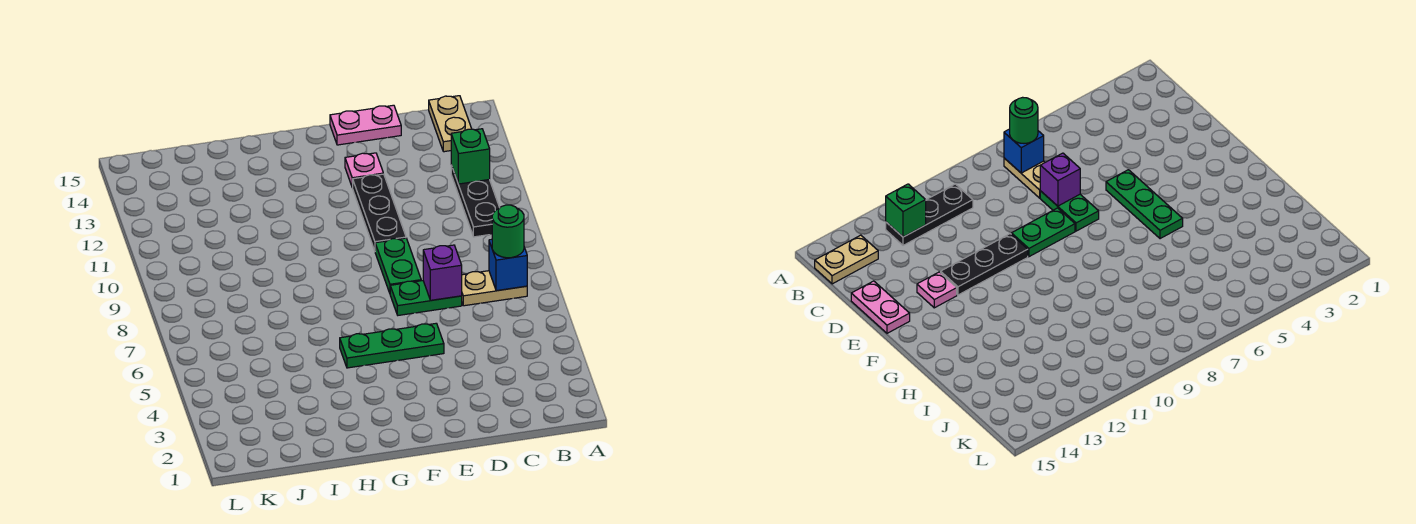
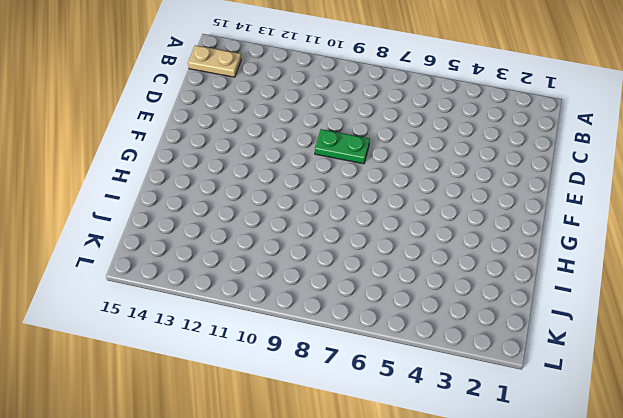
none -> tan plate B7:C7 level 1
none -> black plate B10:B12 level 1
none -> green plate D7:E7 level 1

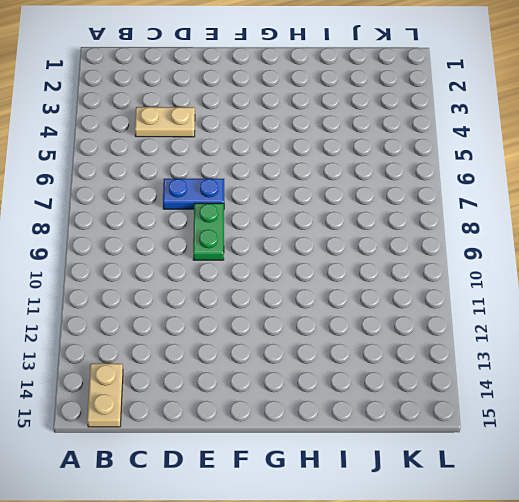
tan plate C4:D4 level 1 -> tan plate B7:C7 level 1
blue plate D7:E7 level 1 -> green plate D7:E7 level 1
none -> black plate B10:B12 level 1
none -> pink plate D15:E15 level 1
none -> green plate E5:G5 level 1

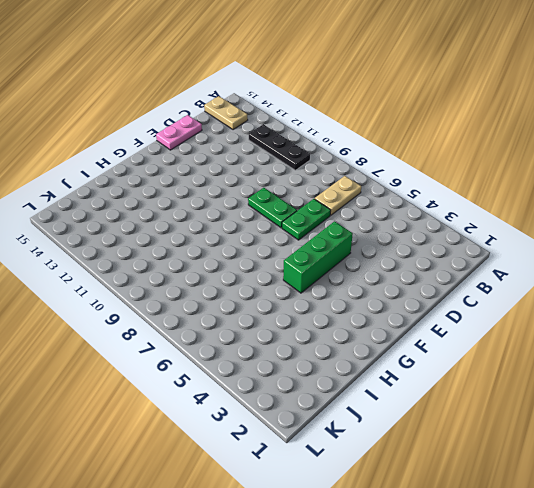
green brick E5:G5 level 1 -> green plate E5:G5 level 1
none -> black plate E10:E12 level 1
none -> pink plate E13 level 1
none -> blue brick B7 level 2

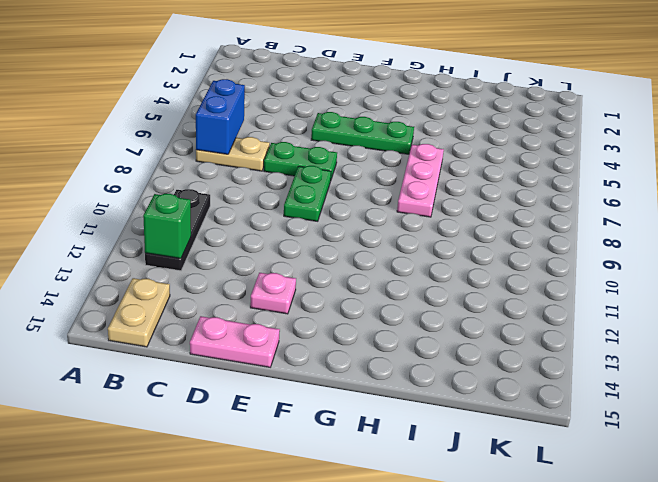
blue brick B6:B7 level 2 -> blue brick B7 level 2
pink plate H6:H8 level 1 -> none
none -> black plate E10:E12 level 1
none -> purple brick D7 level 2
none -> green round brick B7 level 3

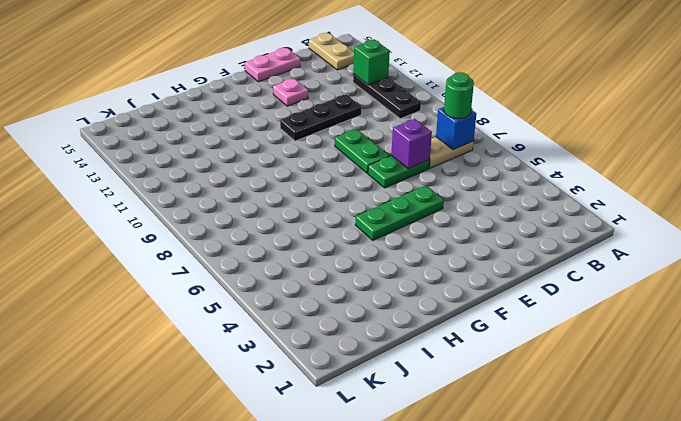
black plate D11:F11 level 1 -> black plate E10:E12 level 1

